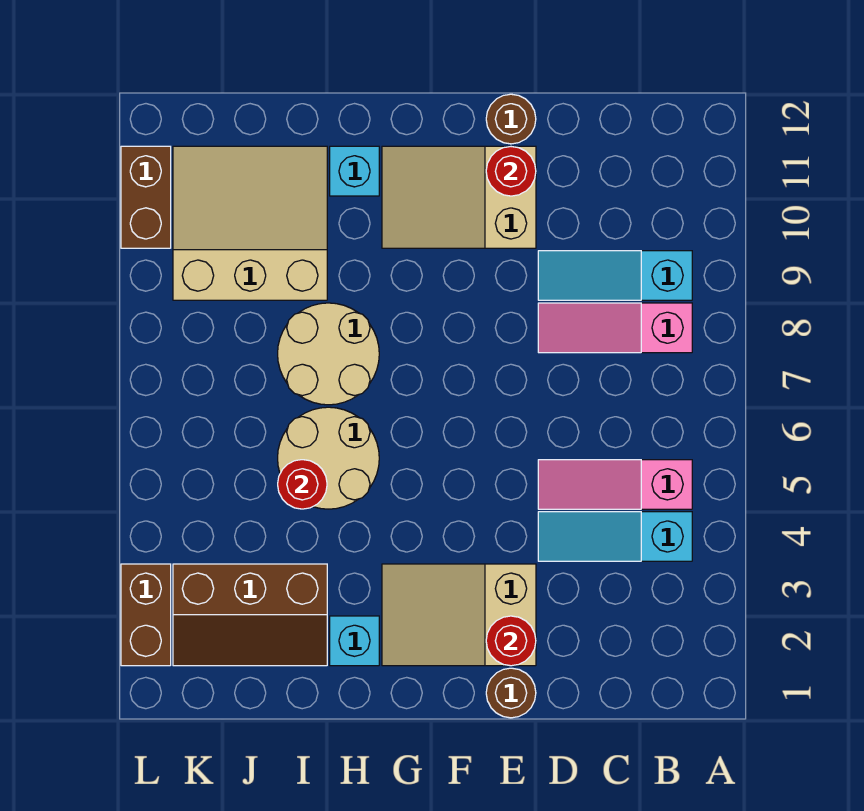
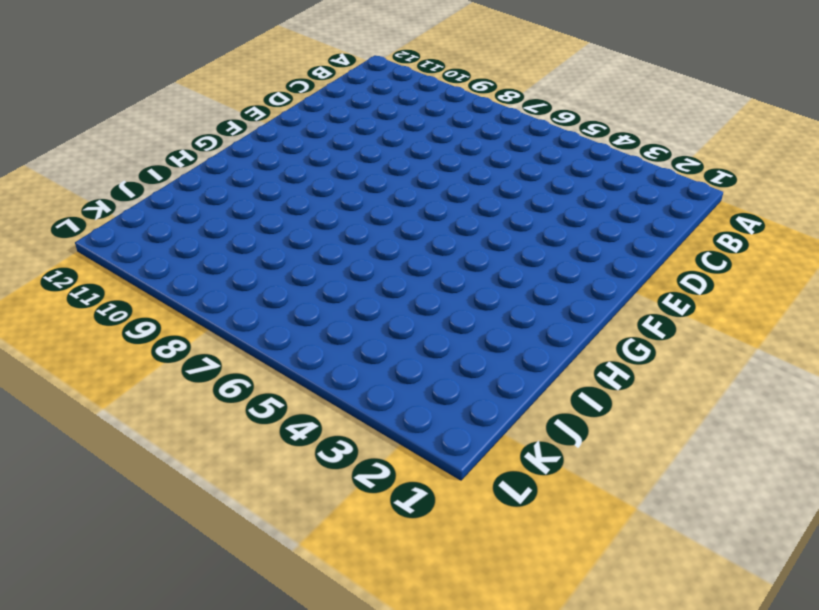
none -> cyan slope B4:D4 level 1 top B
none -> pink slope B5:D5 level 1 top B
none -> pink slope B8:D8 level 1 top B

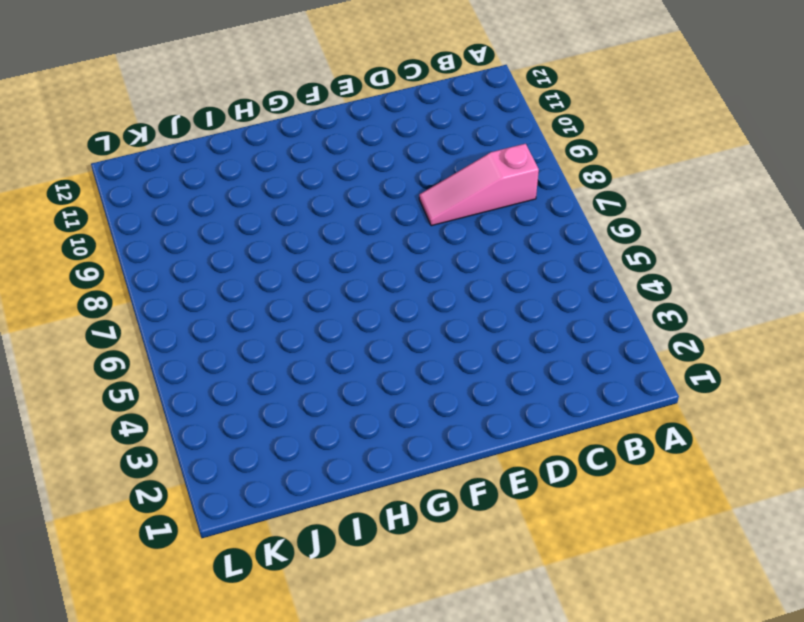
none -> cyan slope B4:D4 level 1 top B
none -> pink slope B5:D5 level 1 top B
none -> cyan slope B9:D9 level 1 top B

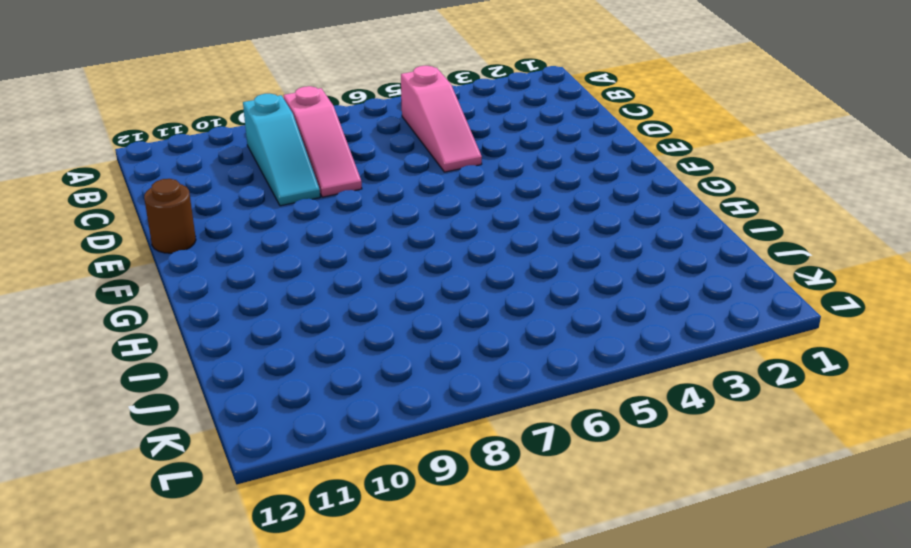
none -> cyan slope B4:D4 level 1 top B
none -> brown round brick E1 level 1
none -> tan slope E2:G3 level 1 top E

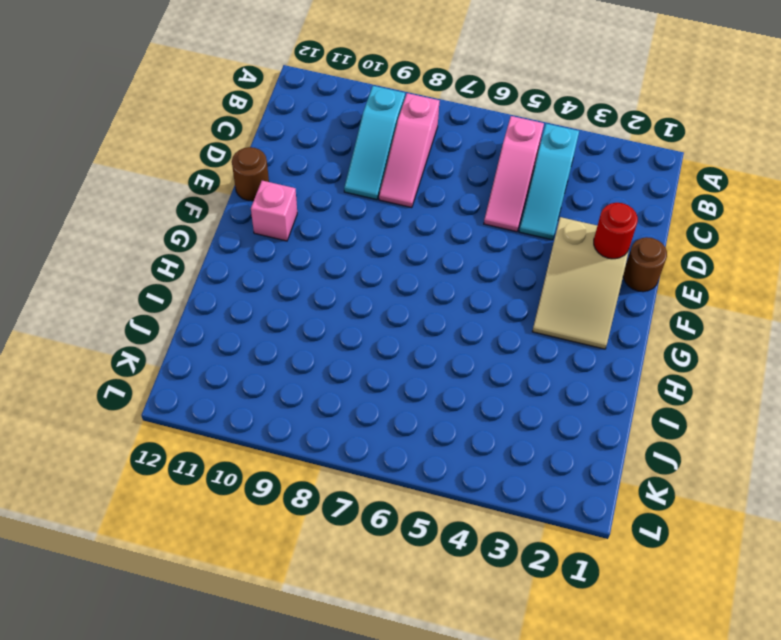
pink brick F11 level 1 -> tan slope E10:G11 level 1 top E
none -> cyan brick H2 level 1
none -> tan round brick H5:I6 level 1
none -> tan round brick H7:I8 level 1

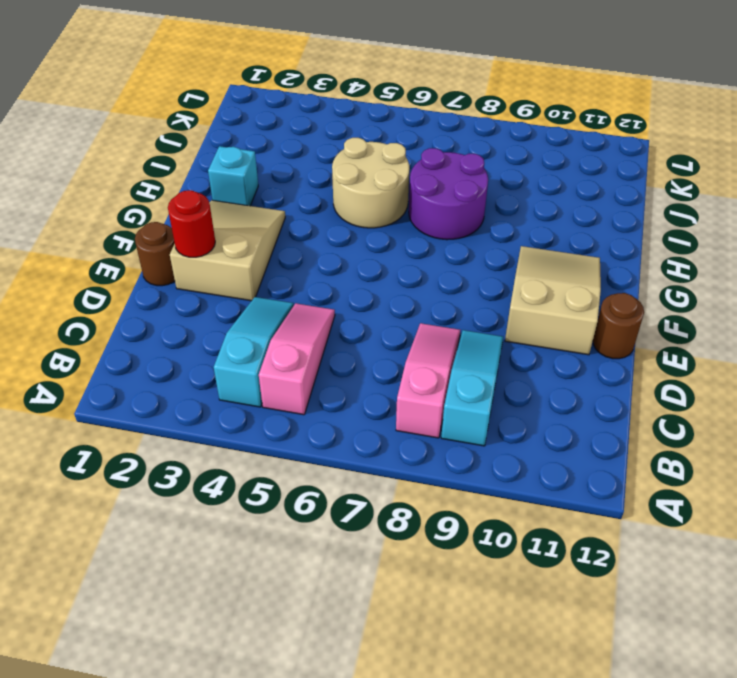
purple round brick H7:I8 level 1 -> tan round brick H7:I8 level 1
none -> cyan brick H11 level 1
none -> brown slope I2:K3 level 1 top 3
none -> tan slope I9:K11 level 1 top 9

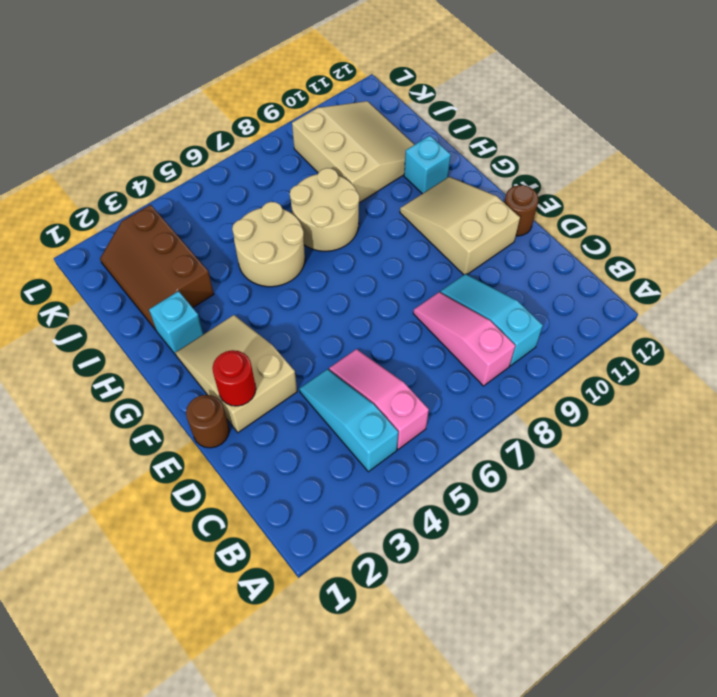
none -> brown brick L2:L3 level 1
none -> brown brick L10:L11 level 1
none -> red round brick E11 level 2

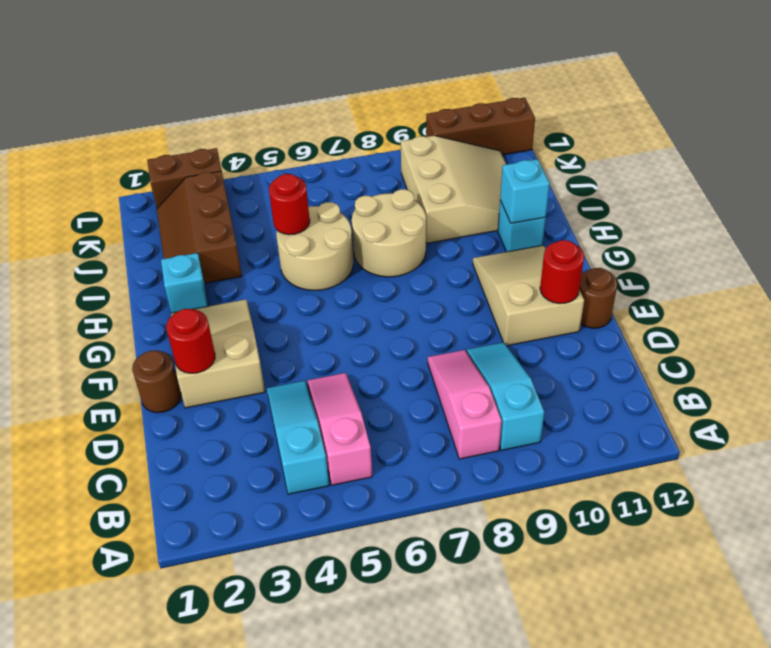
cyan brick H11 level 2 -> none
brown brick L10:L12 level 1 -> brown brick L10:L11 level 1

